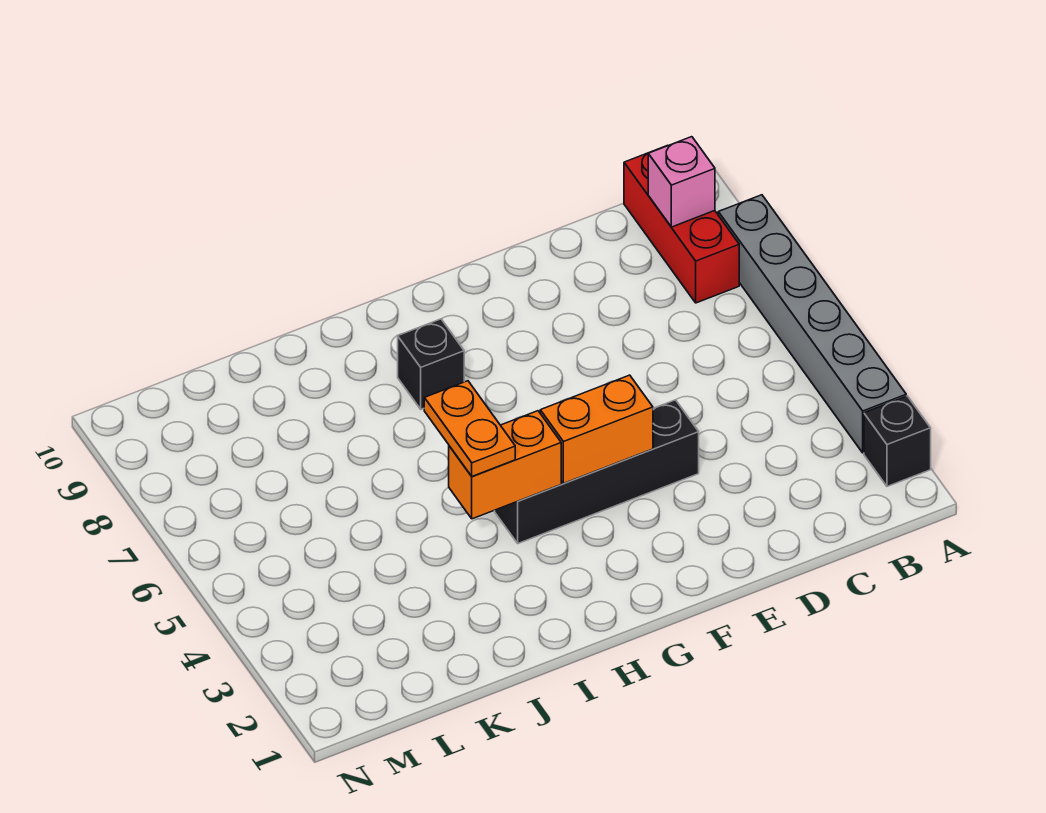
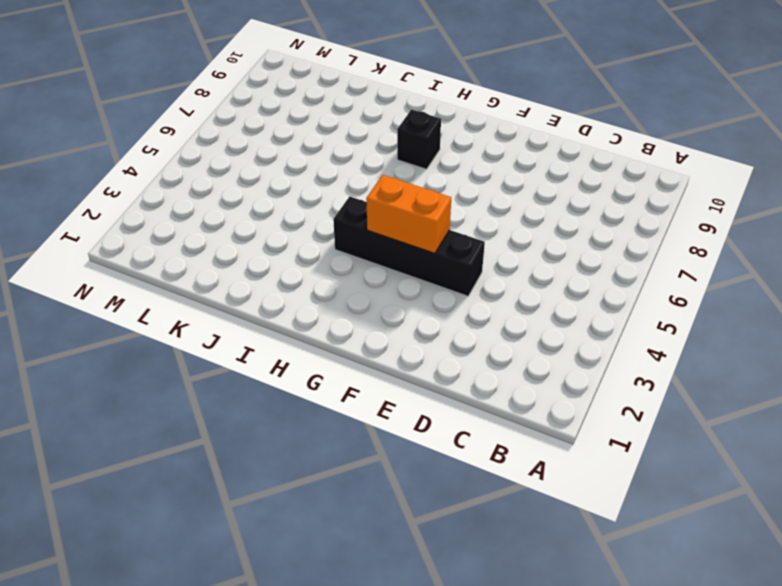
none -> black brick A2 level 1
none -> grey brick A3:A8 level 1

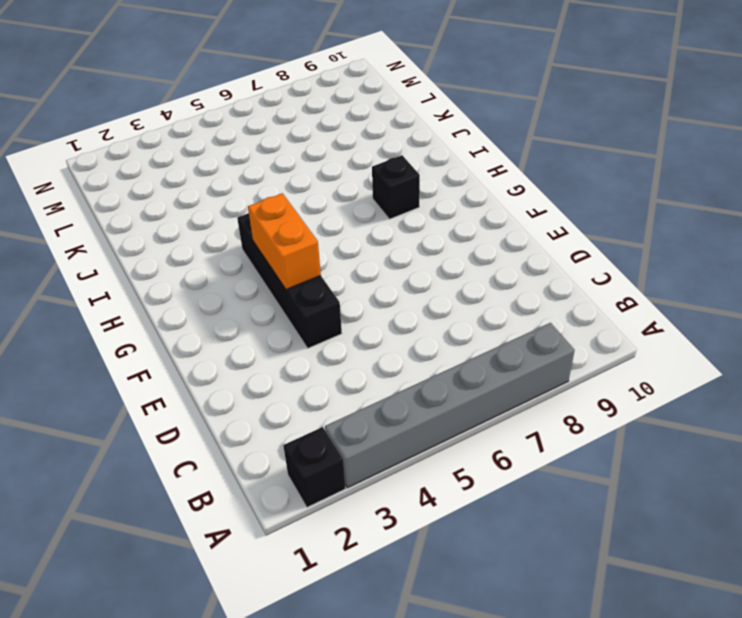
none -> red brick B8:B10 level 1
none -> pink brick B9 level 2

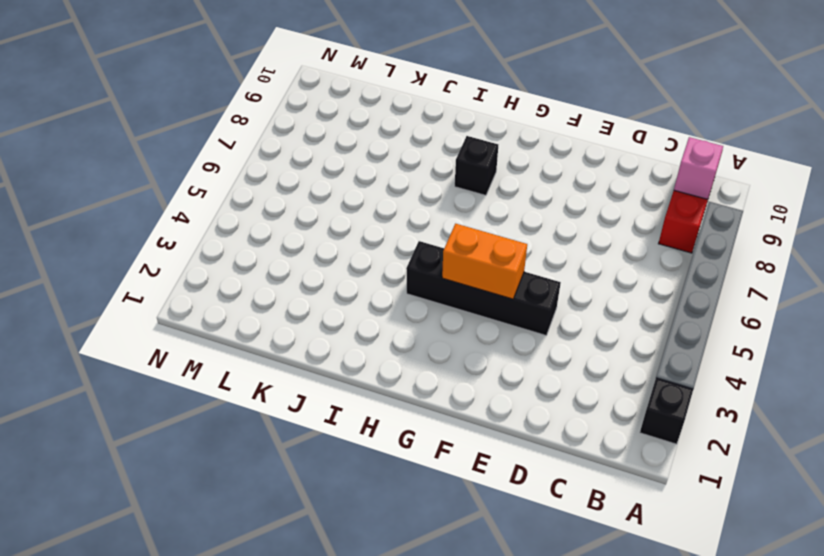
none -> orange brick H4:I4 level 2
none -> orange plate I4:I5 level 3

